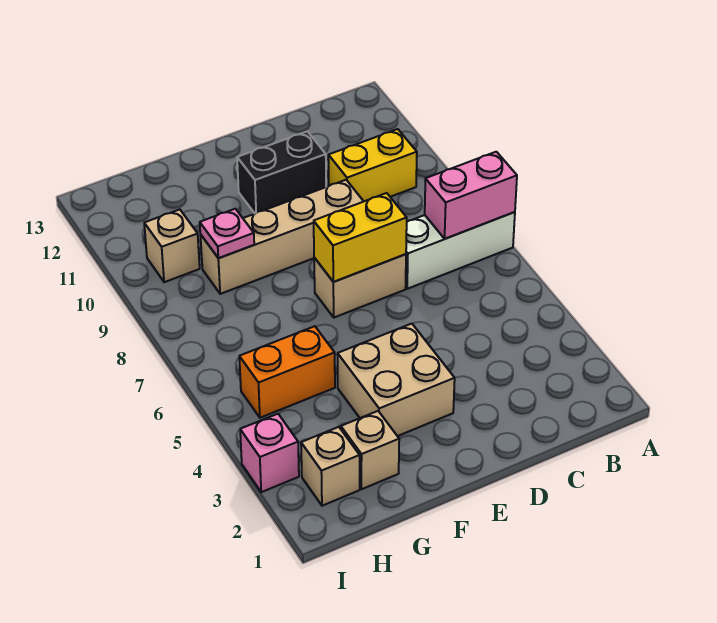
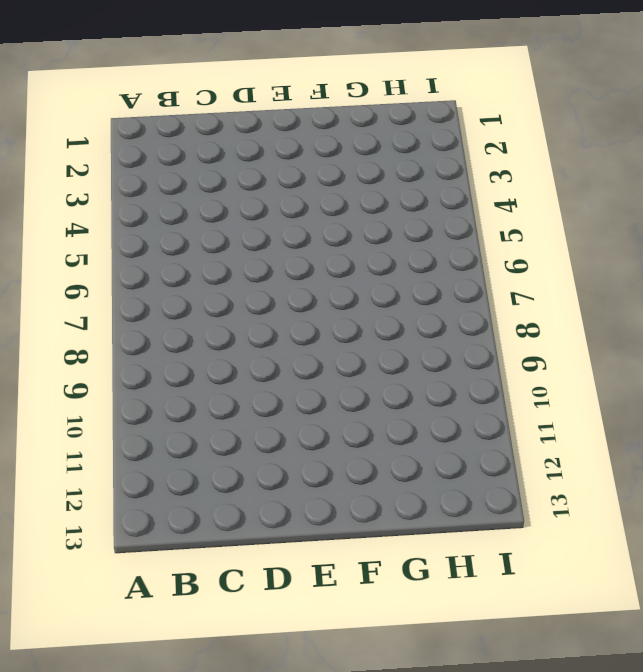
none -> white brick A7:C7 level 1
none -> yellow brick B10:C10 level 1
none -> tan brick D7:E7 level 1

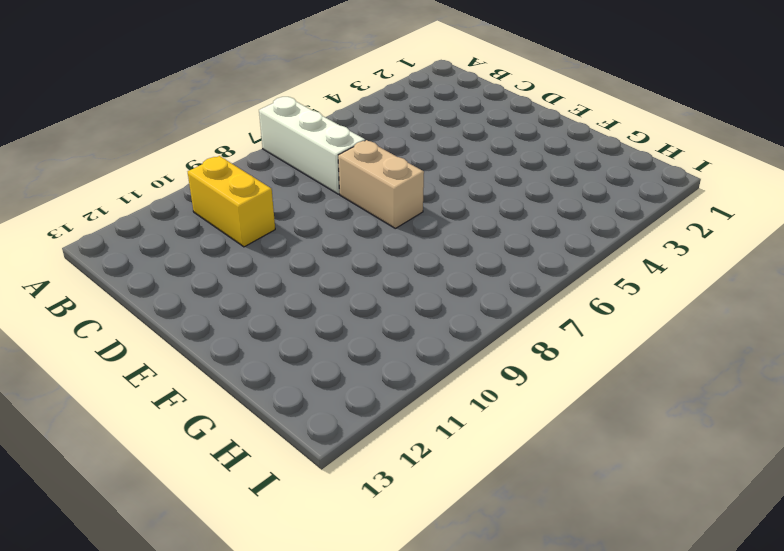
none -> tan brick D9:G9 level 1
none -> black brick D11:E11 level 1
none -> tan brick E3:F4 level 1

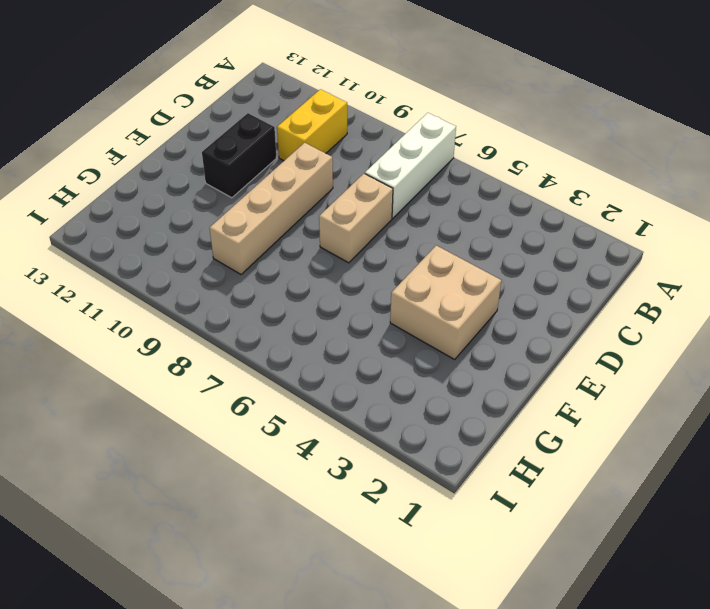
none -> tan brick G2 level 1
none -> orange brick G5:H5 level 1
none -> tan brick H2 level 1

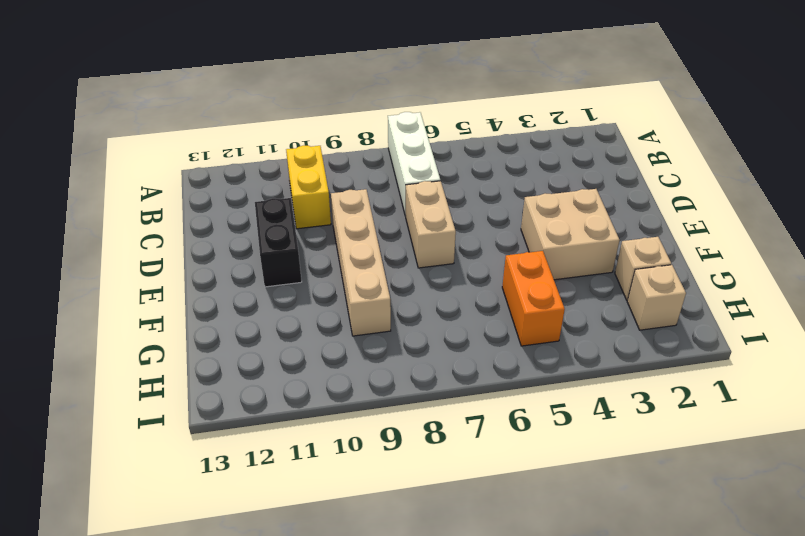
none -> tan brick H10 level 1
none -> pink brick I3 level 1
none -> pink brick A7:B7 level 2

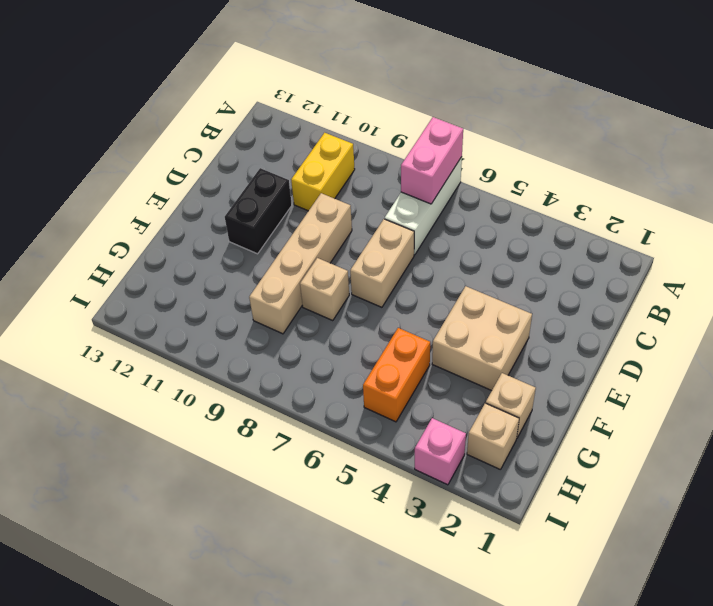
tan brick F8 level 1 -> tan brick H10 level 1
none -> yellow brick D7:E7 level 2
none -> pink plate G9 level 2

